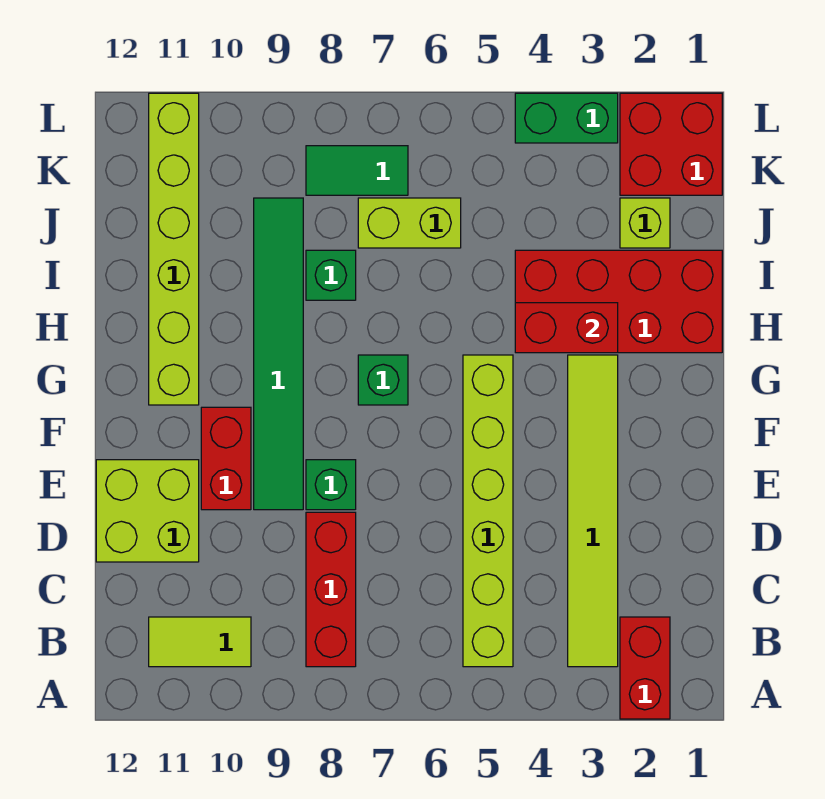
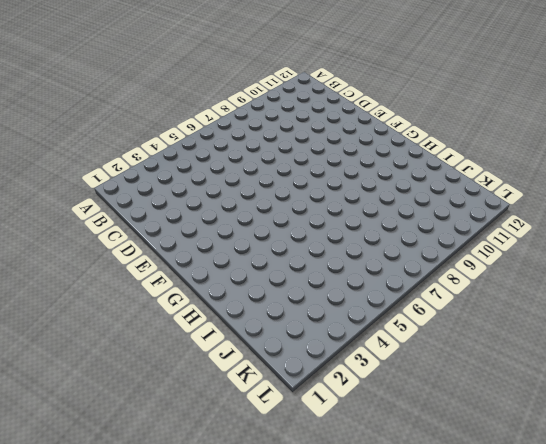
none -> red brick A2:B2 level 1
none -> lime tile B3:G3 level 1
none -> lime brick B5:G5 level 1

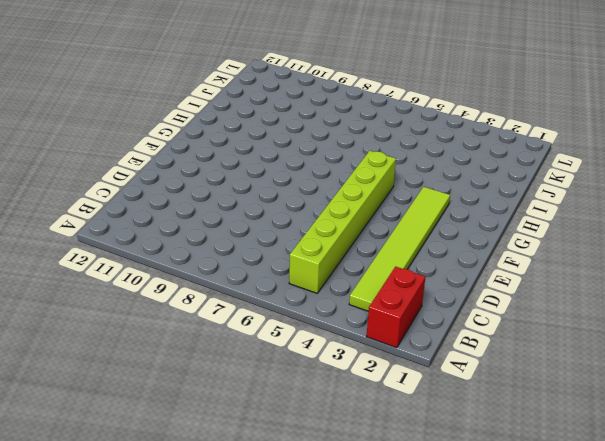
none -> red brick B8:D8 level 1
none -> lime tile B10:B11 level 1
none -> lime brick D11:E12 level 1

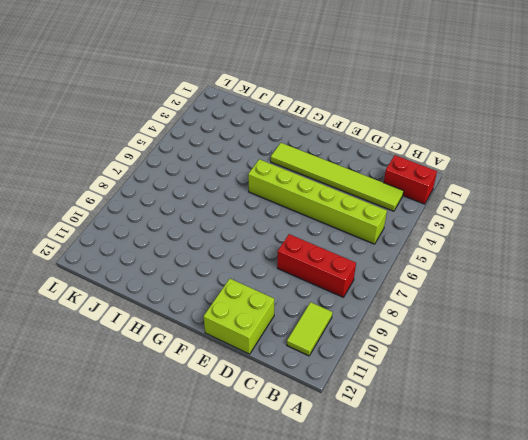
none -> green brick E8 level 1
none -> green tile E9:J9 level 1
none -> red brick E10:F10 level 1

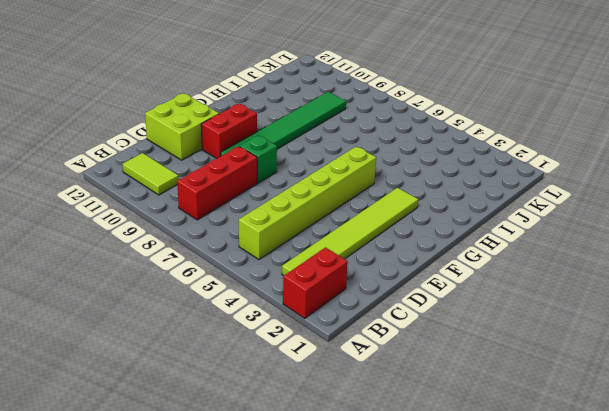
none -> green brick G7 level 1
none -> lime brick G11:L11 level 1
none -> red brick H1:I4 level 1

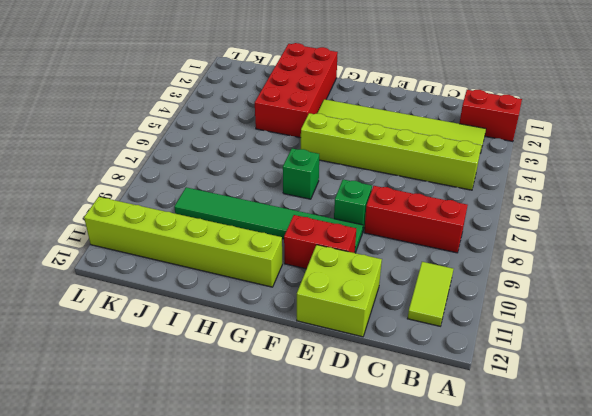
none -> green brick I8 level 1
none -> lime brick J2 level 1
none -> lime brick J6:J7 level 1

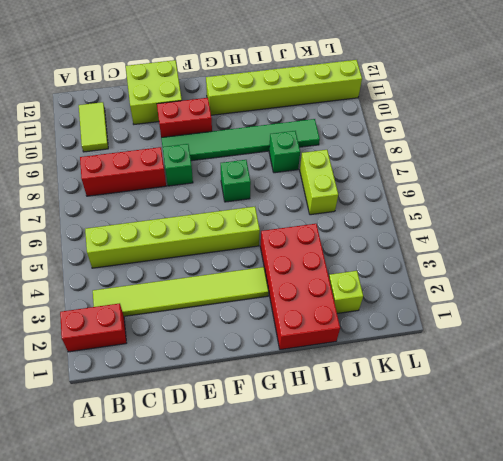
none -> red brick K1:L2 level 1
none -> green tile K7:K8 level 1
none -> green brick L3:L4 level 1

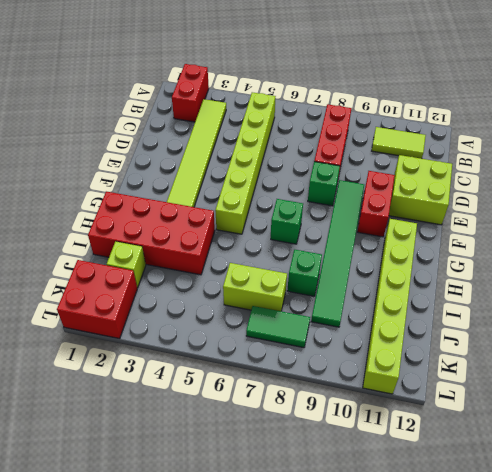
none -> green brick L3:L4 level 1
none -> red brick H3:H4 level 2

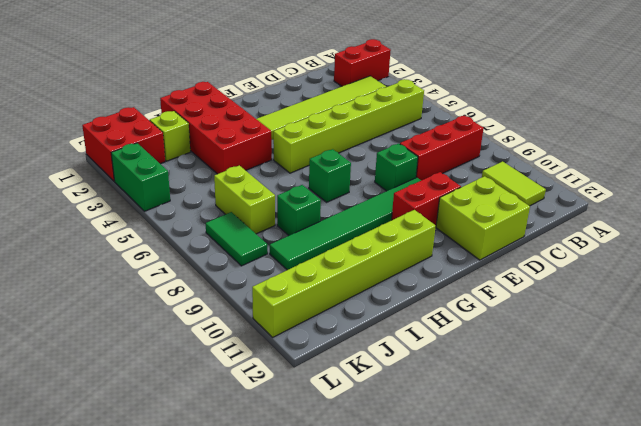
none -> red brick H3:H4 level 2

